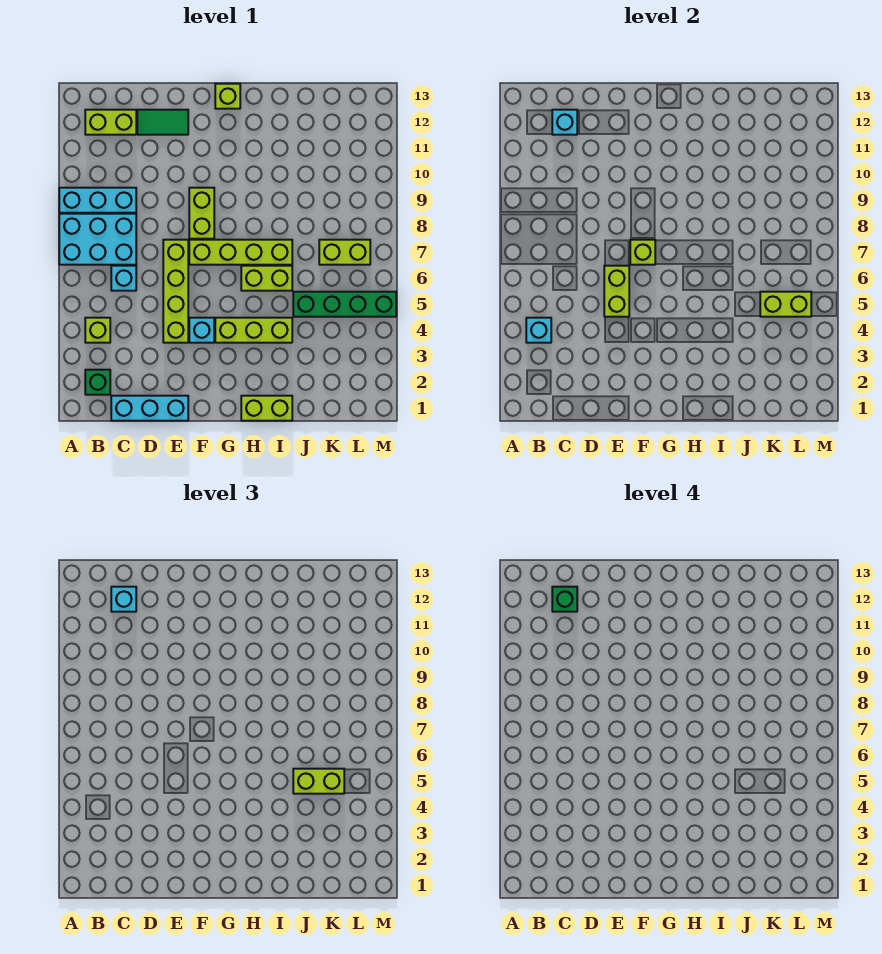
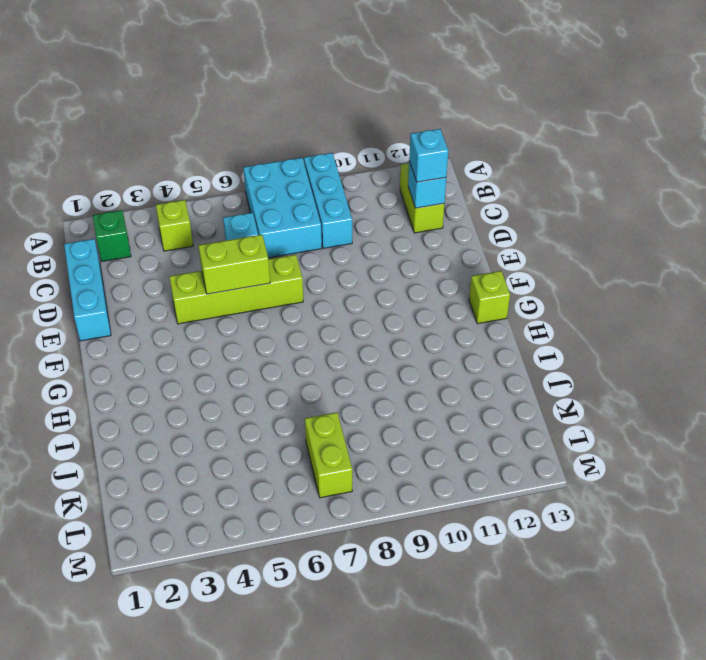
none -> green tile D12:E12 level 1
none -> cyan brick F4 level 1
none -> lime brick F7:I7 level 1

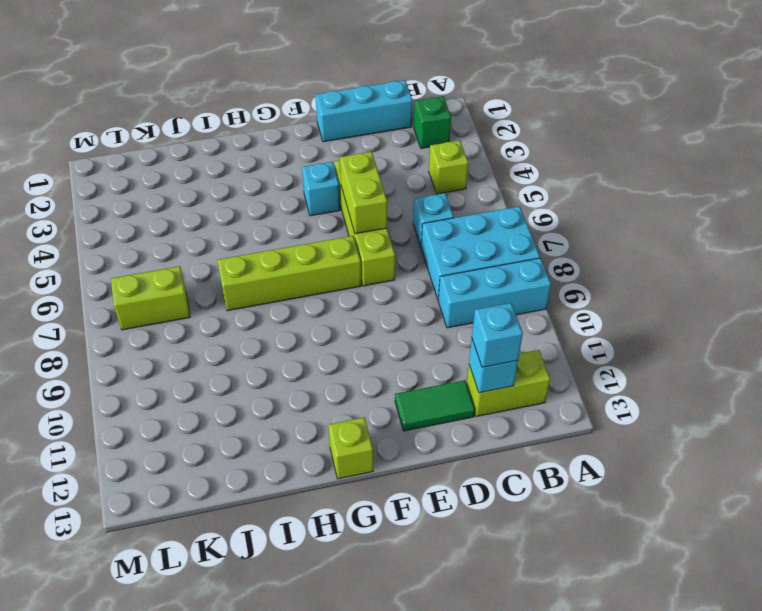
none -> lime brick F8:F9 level 1
none -> lime brick G4:I4 level 1
none -> lime brick H1:I1 level 1

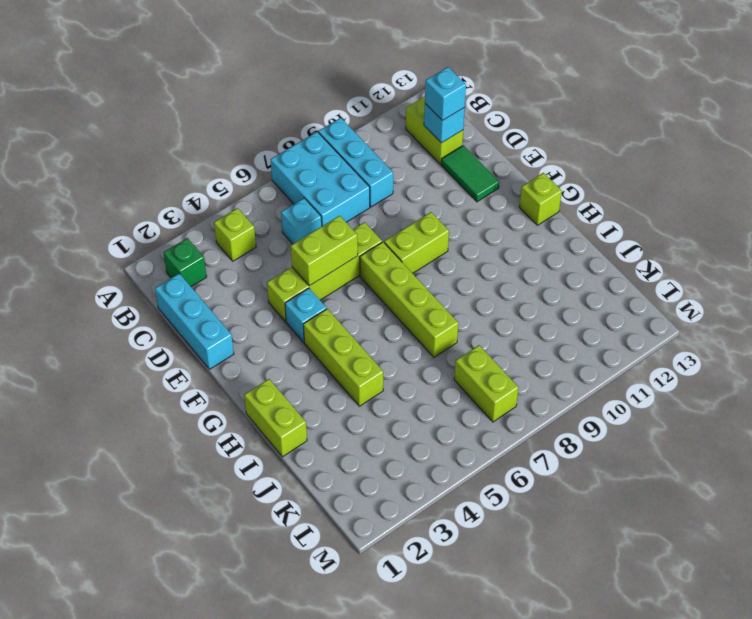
none -> lime brick H6:I6 level 1
none -> green brick J5:M5 level 1
none -> cyan brick B4 level 2

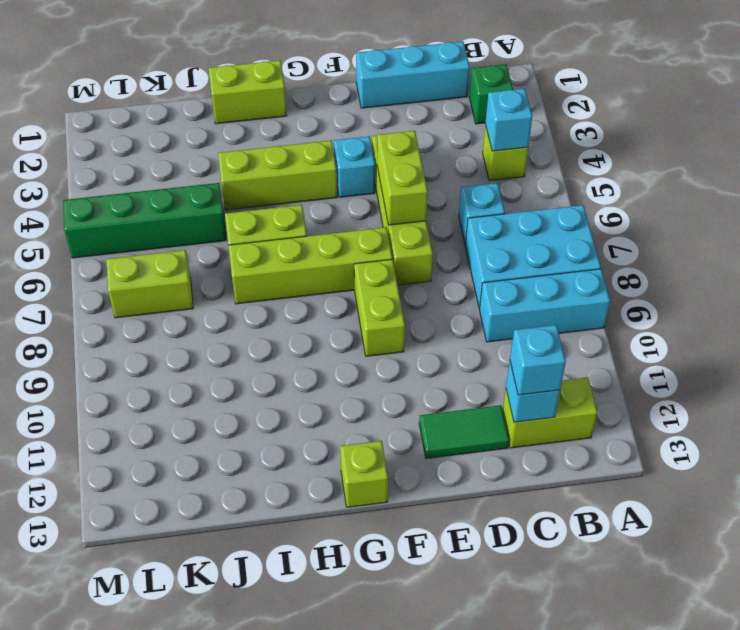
none -> lime brick F7 level 2
none -> lime brick K5:L5 level 2
none -> lime brick J5:K5 level 3

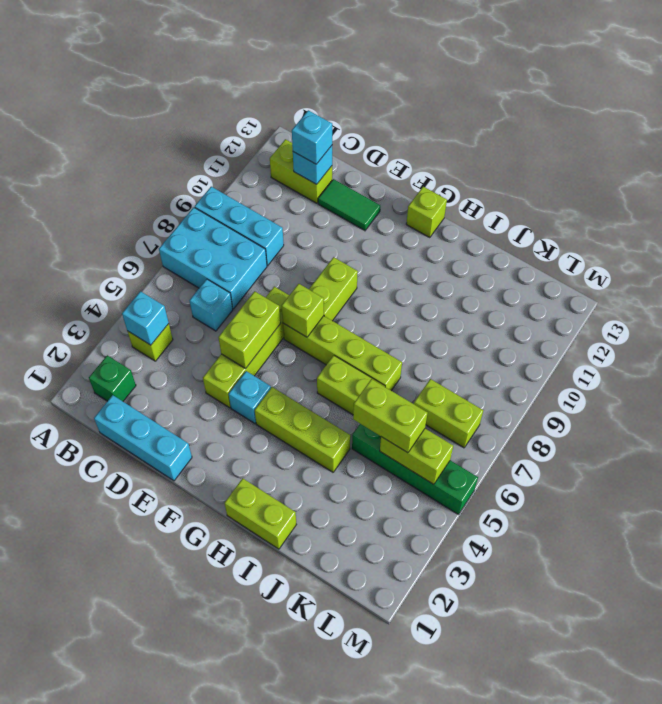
none -> green brick C12 level 4

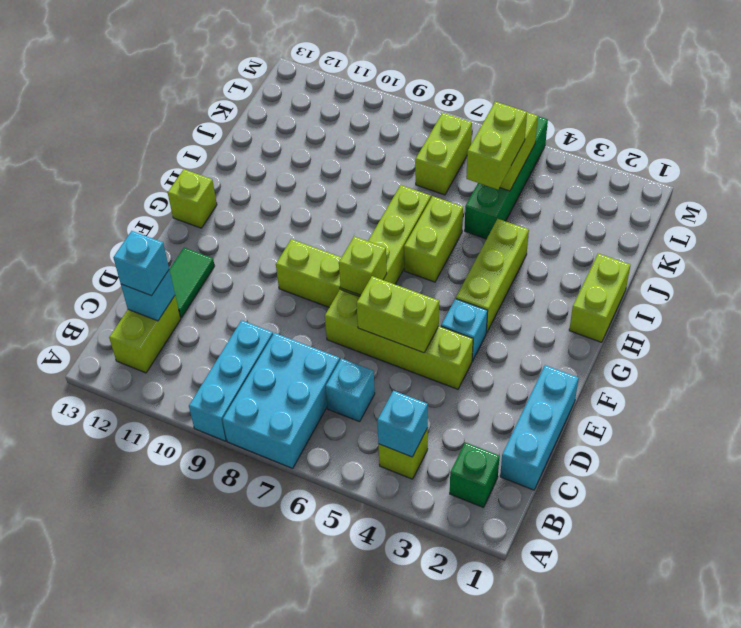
none -> green brick C12 level 4

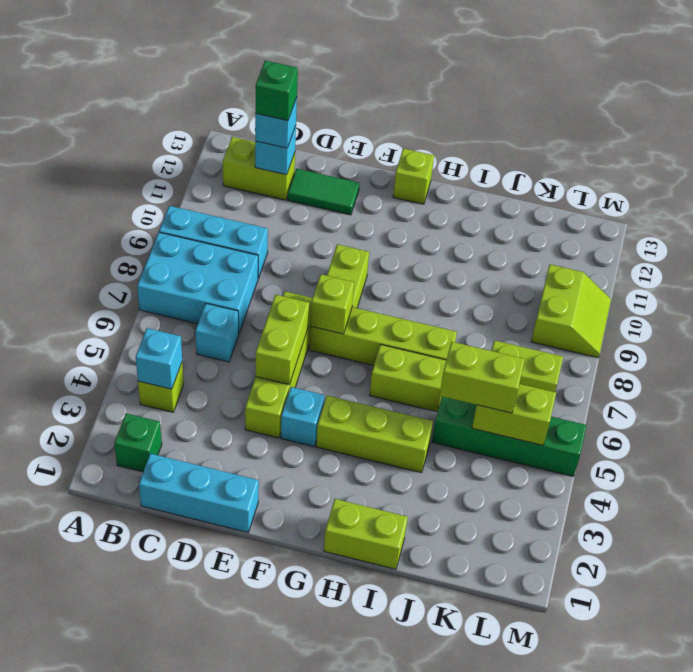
lime slope L9:M10 level 1 top L -> none

